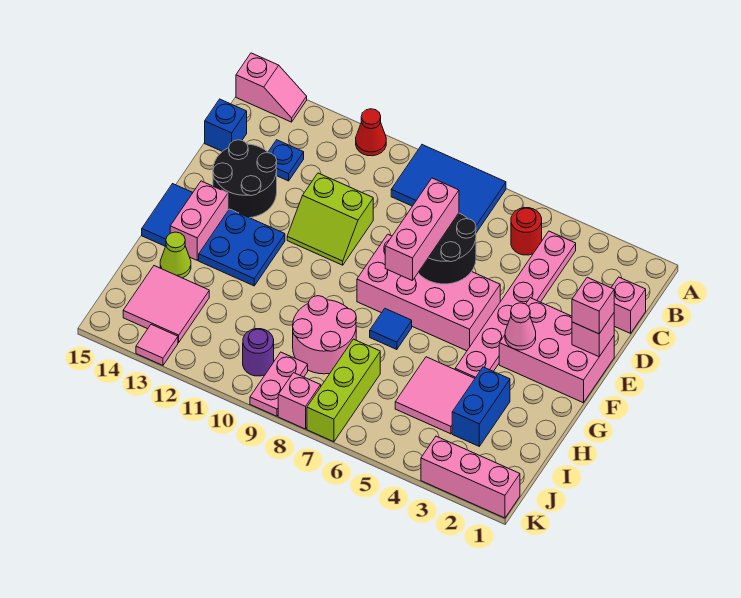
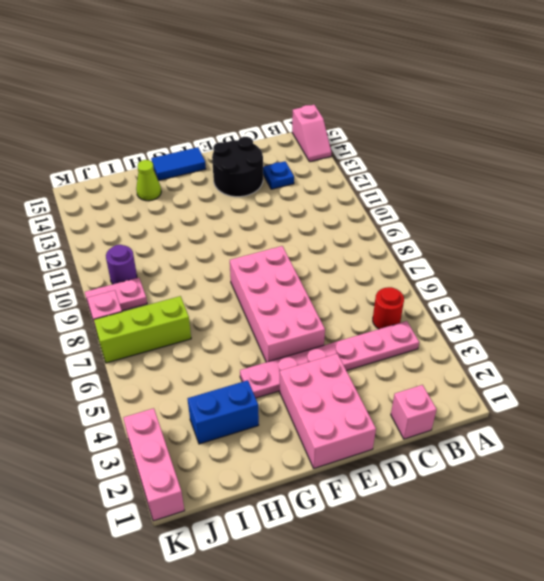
none -> blue tile A7:B9 level 1
none -> red cone A11 level 1
none -> blue brick C15 level 1
none -> lime slope D10:E11 level 1 top D

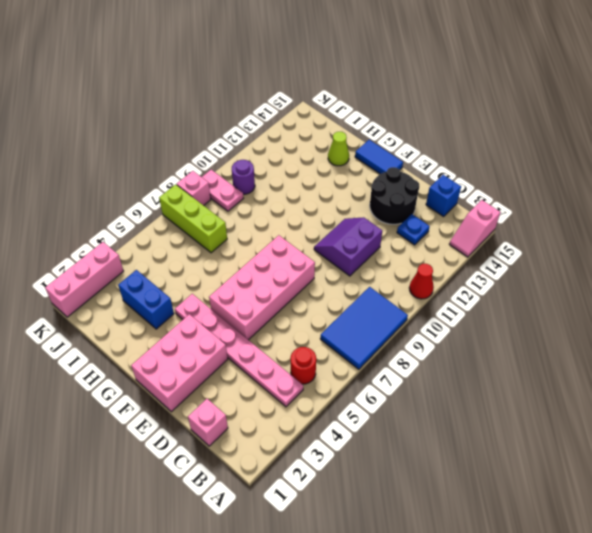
purple slope D10:E11 level 1 top D -> lime slope D10:E11 level 1 top D
none -> blue plate F12:G13 level 1
none -> pink brick F14:G14 level 1
none -> blue tile G7 level 1
none -> pink tile H4:I5 level 1

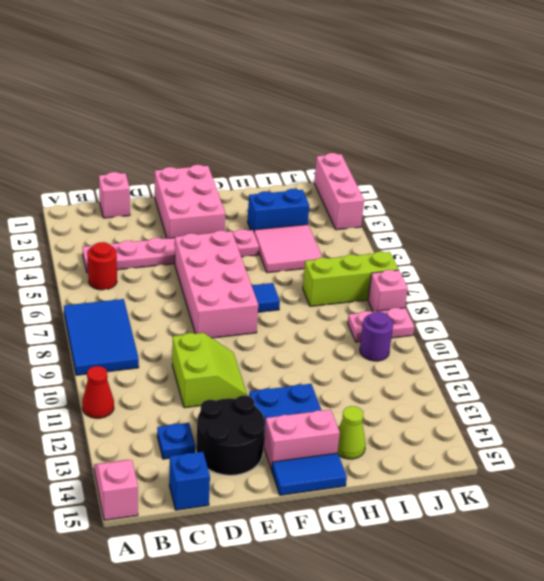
none -> pink round brick H8:I9 level 1
none -> pink tile I13:J14 level 1
none -> pink tile K13 level 1
none -> black round brick D6:E7 level 2

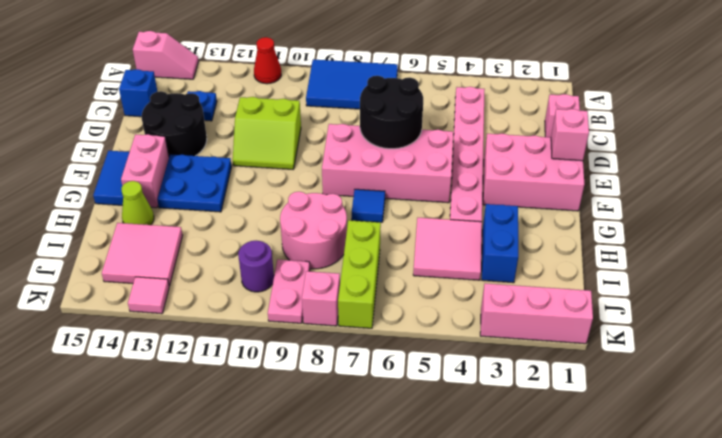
none -> red round brick B5 level 1
none -> pink cone F3 level 2
none -> pink brick D7:F7 level 3
none -> pink brick E1 level 3

